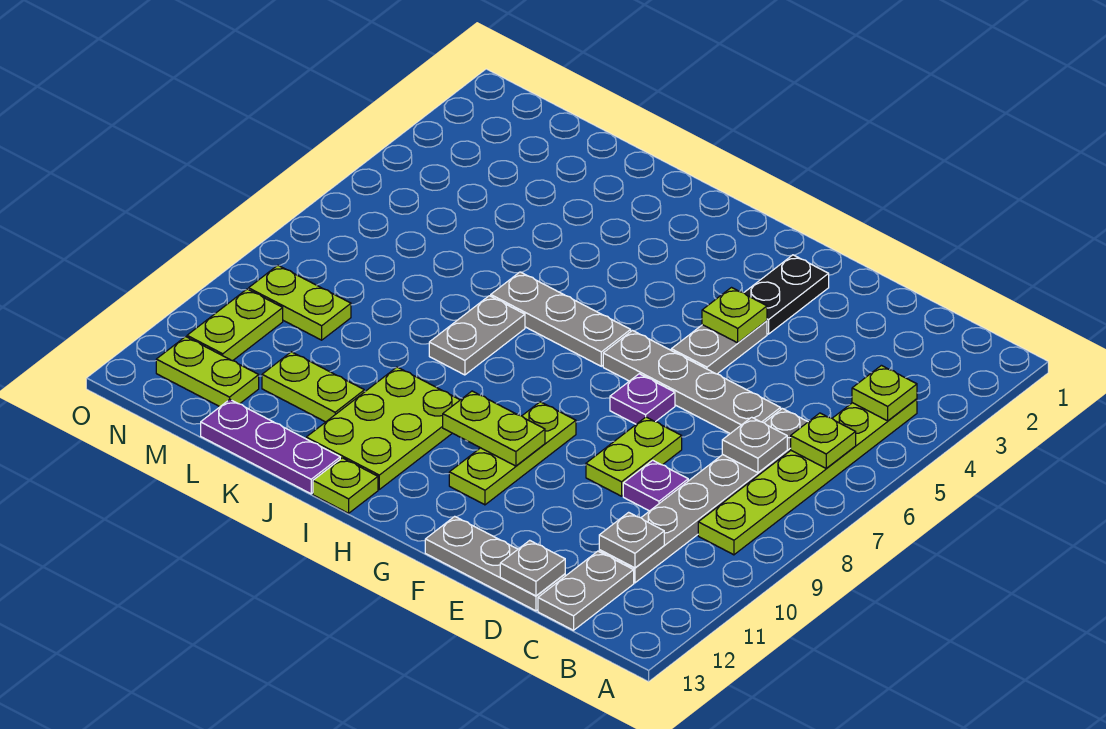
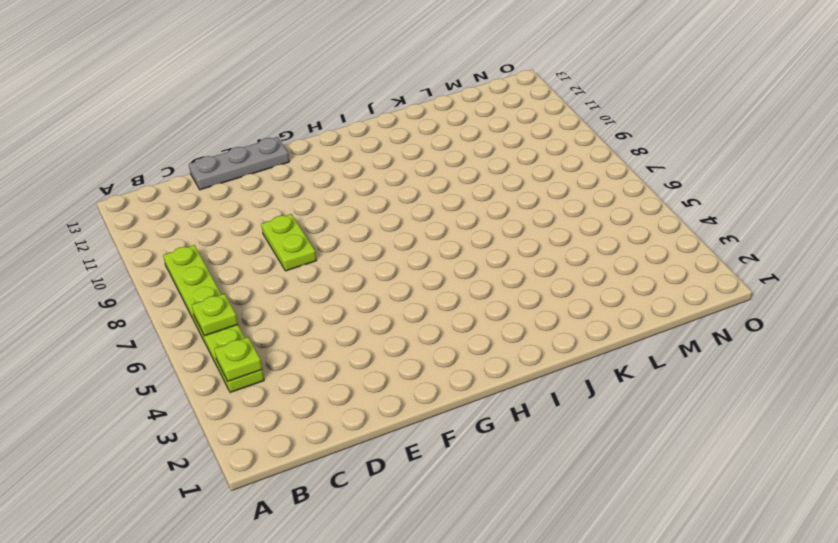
none -> grey plate C6:C11 level 1
none -> grey plate C12:C13 level 1
none -> grey plate D6:G6 level 1

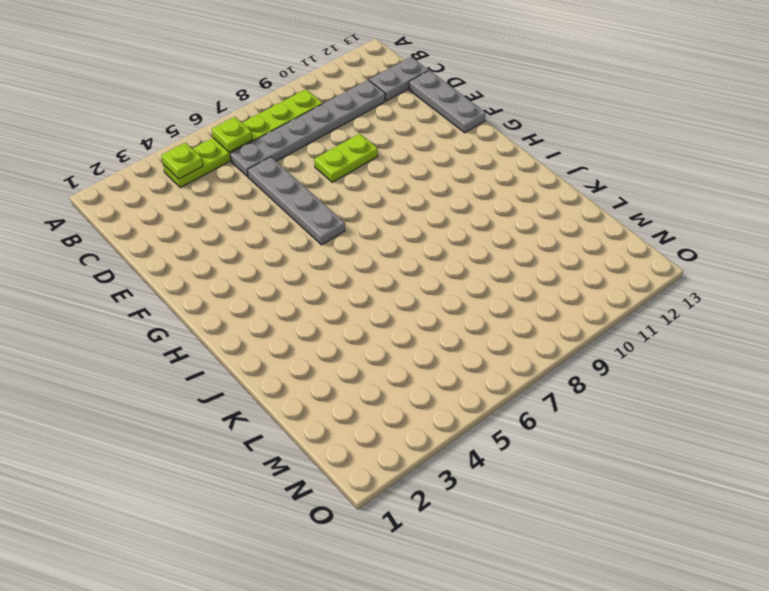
none -> purple plate D9 level 1
none -> black plate F2:F3 level 1
none -> grey plate F4:F5 level 1

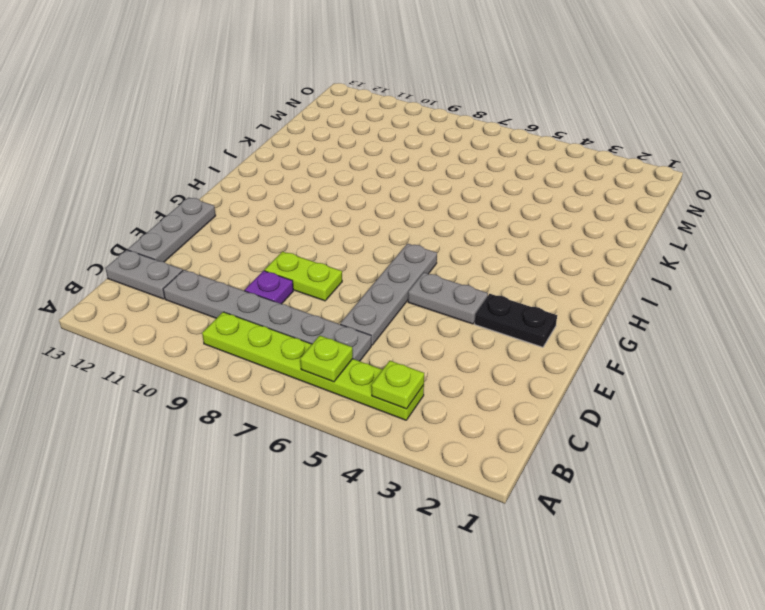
none -> purple plate F7 level 1
none -> lime plate G9:G11 level 1
none -> grey plate H6:J6 level 1

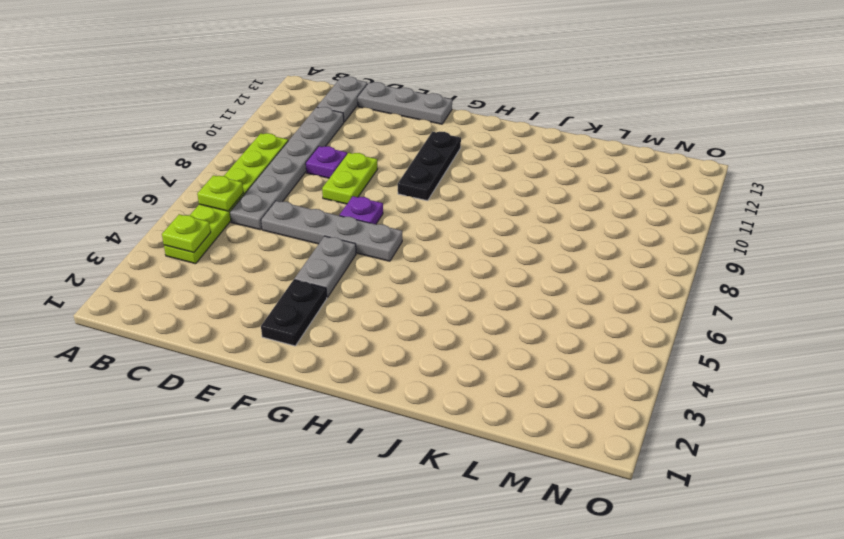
black plate G9:G11 level 1 -> lime plate G9:G11 level 1
none -> grey plate H6:J6 level 1
none -> lime plate I10:J12 level 1
none -> lime plate I13 level 1

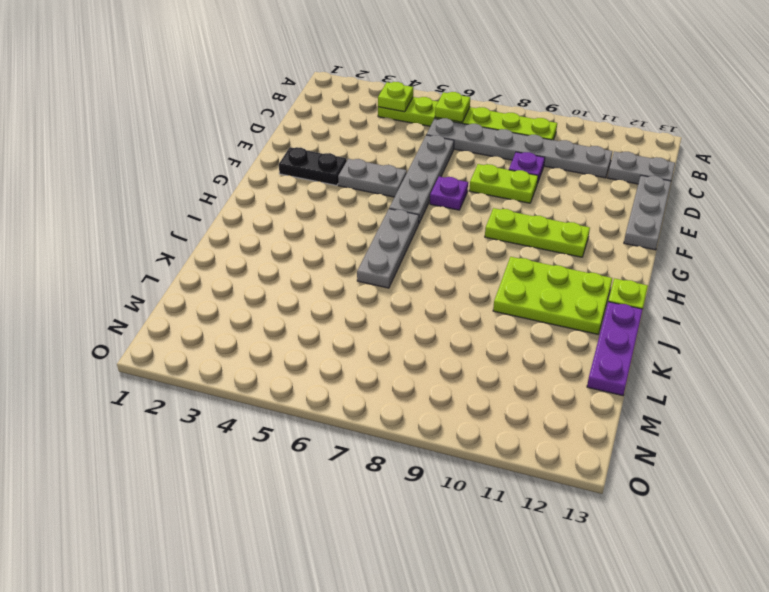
none -> grey plate J7:J8 level 1
none -> lime plate K11:L11 level 1
none -> lime plate M9:N9 level 1

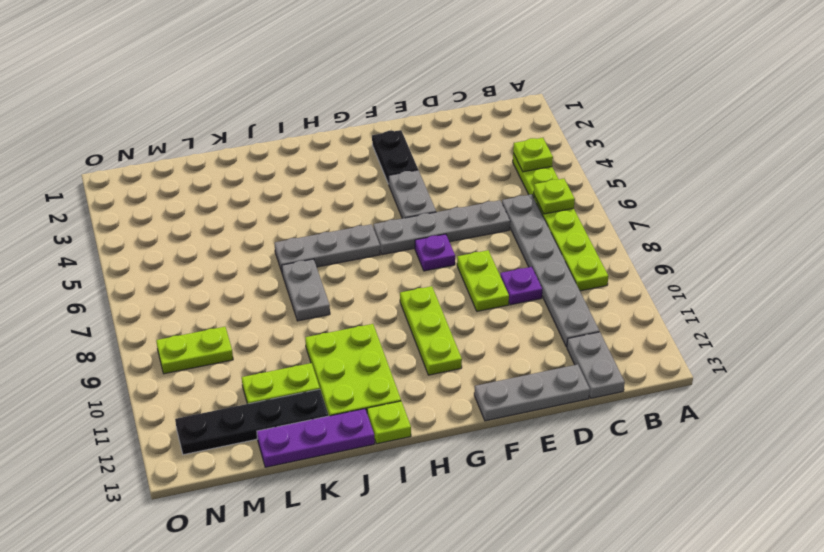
black plate K12:N12 level 1 -> lime plate M12:N12 level 1
none -> lime plate N10:N11 level 1
none -> grey plate C7 level 2
none -> grey plate C11 level 2

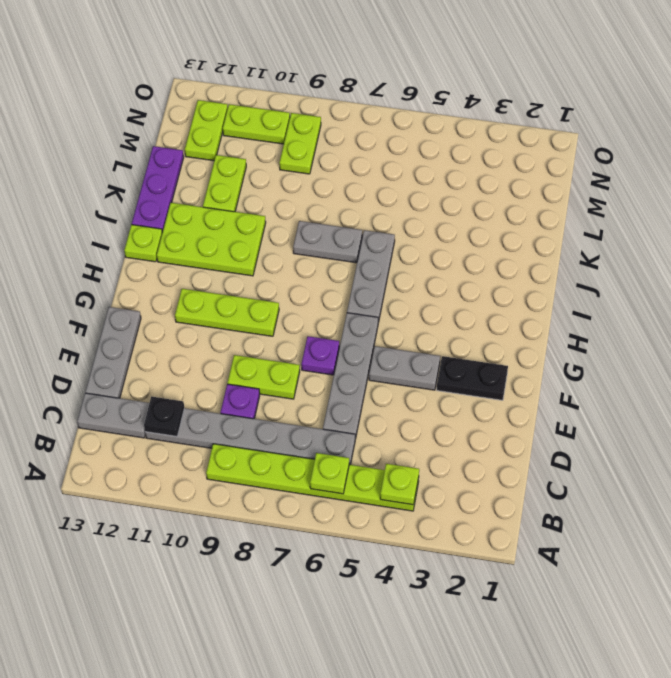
black plate C11 level 2 -> grey plate C11 level 2
none -> grey plate C7 level 2
none -> grey plate D13 level 2
none -> lime plate F4 level 2

